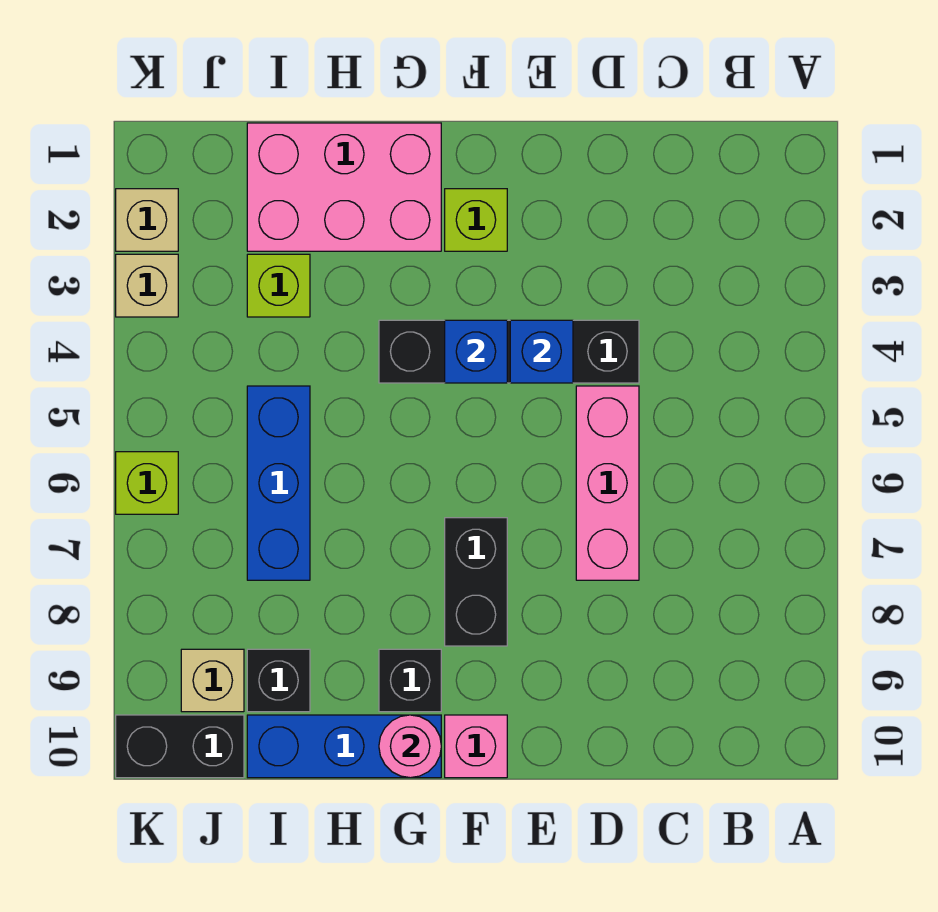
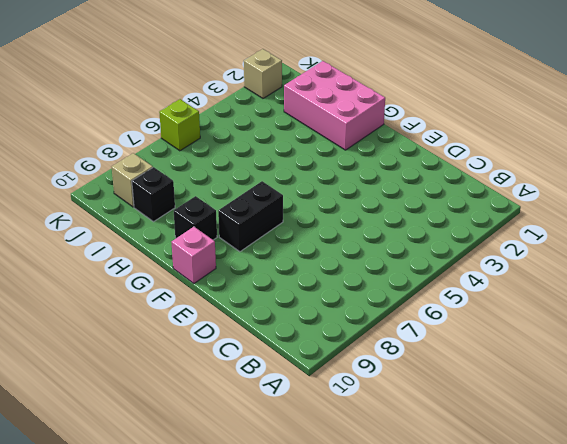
none -> black brick D4:G4 level 1
none -> pink brick D5:D7 level 1
none -> lime brick F2 level 1

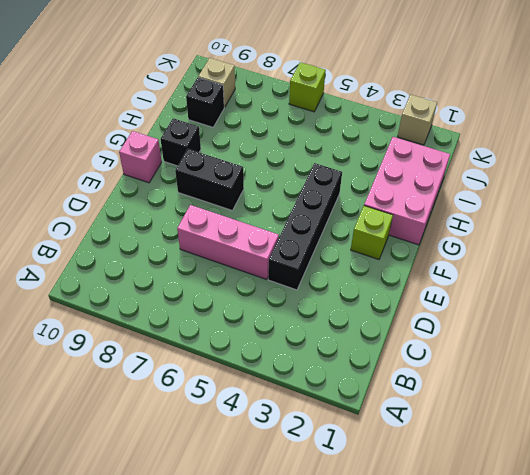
none -> blue brick G10:I10 level 1
none -> lime brick I3 level 1
none -> blue brick I5:I7 level 1

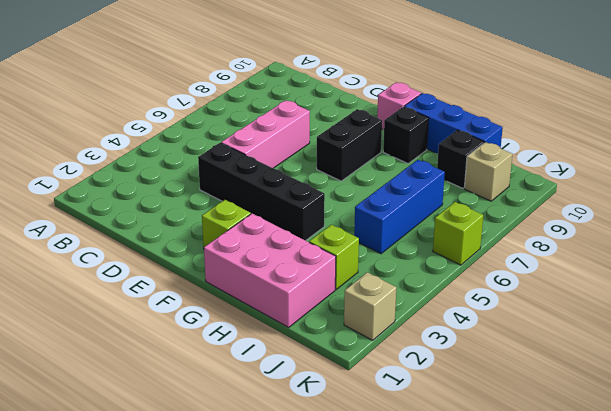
none -> black brick J10:K10 level 1
none -> tan brick K3 level 1
none -> blue brick E4 level 2

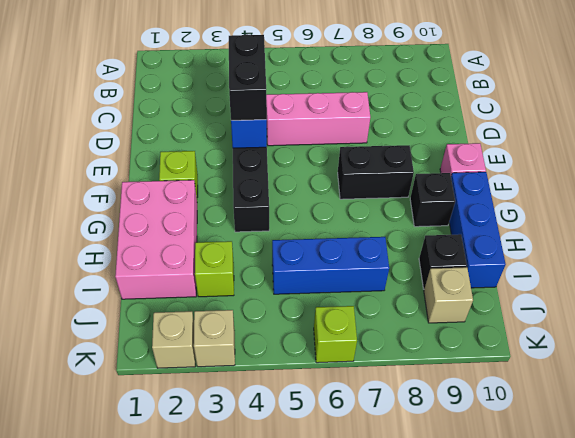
black brick D4:E4 level 3 -> black brick J10:K10 level 1
none -> blue brick F4 level 2
none -> pink round brick G10 level 2

